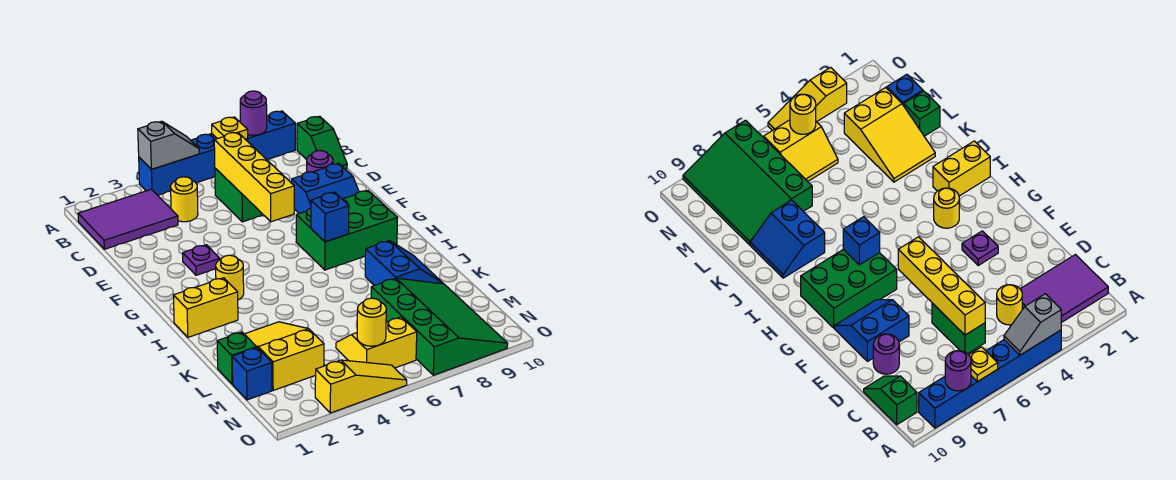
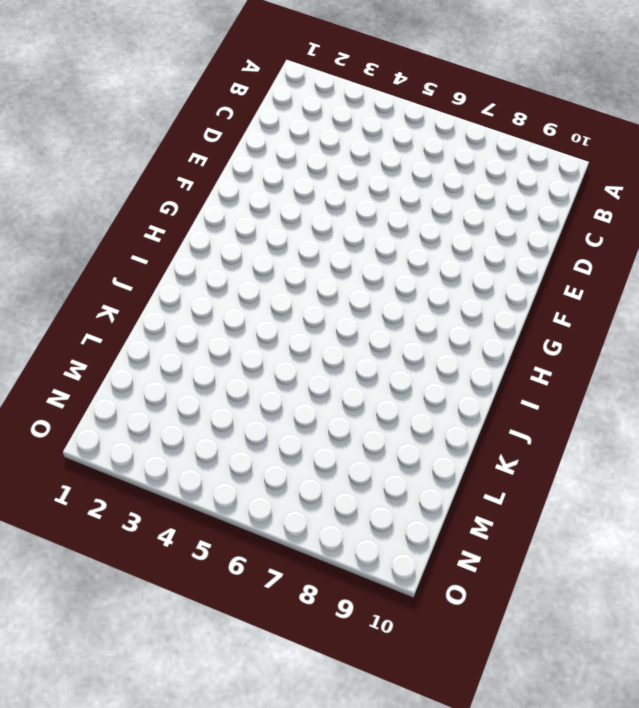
none -> blue brick A4:A9 level 1
none -> purple tile B1:C3 level 1
none -> green slope B10:C10 level 1 top B

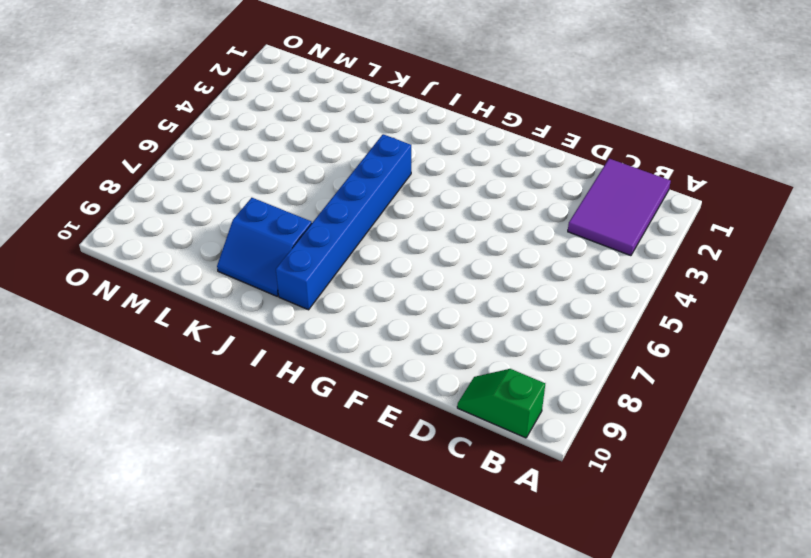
blue brick I4:I9 level 1 -> blue brick A4:A9 level 1
none -> yellow round brick C4 level 1
none -> green brick C6:D6 level 1
none -> purple round brick D9 level 1

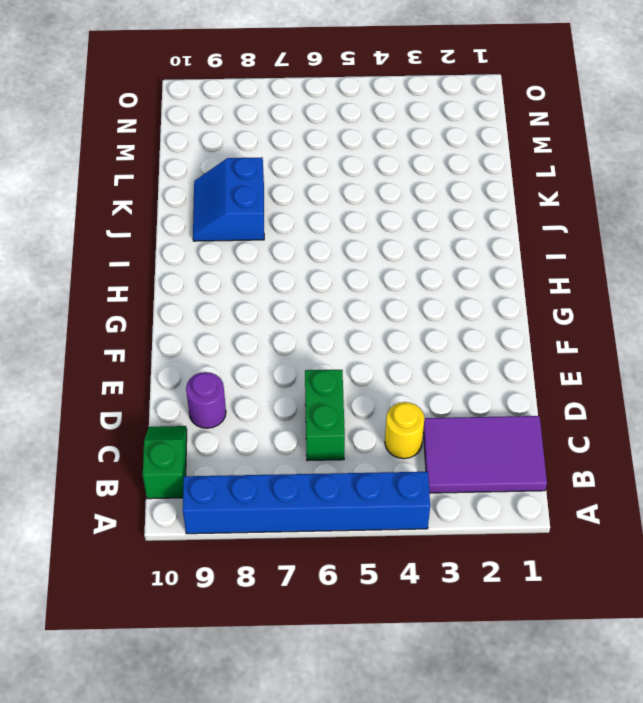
none -> blue slope E8:F9 level 1 top E
none -> purple plate F3 level 1
none -> green brick G7:H9 level 1

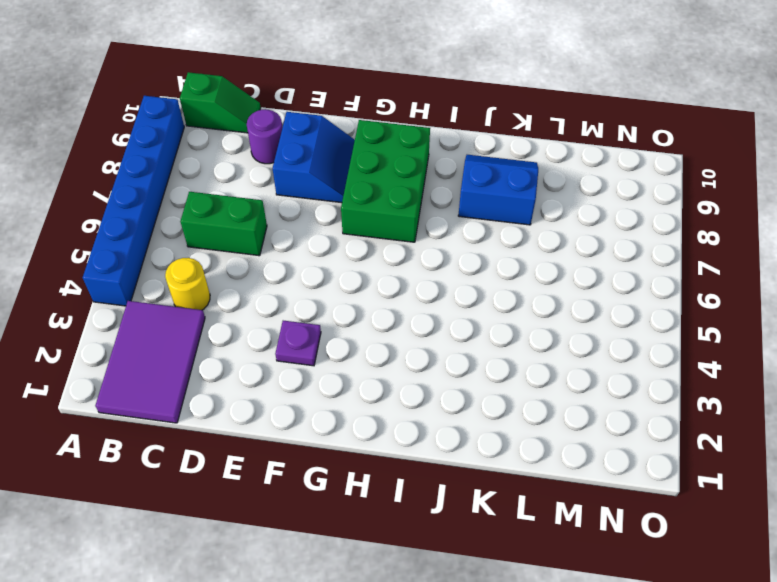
none -> yellow round brick H3 level 1
none -> yellow brick I1:I2 level 1
none -> yellow slope K2:M3 level 1 top M

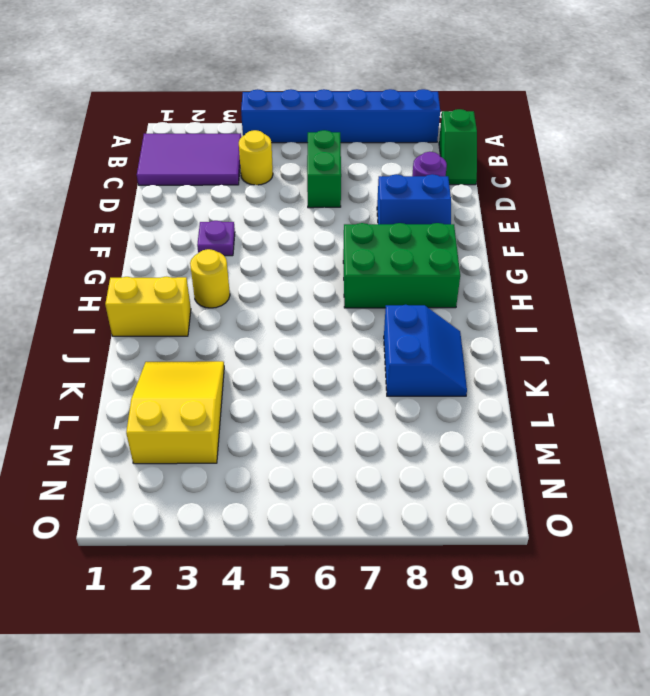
none -> green brick L1 level 1
none -> green slope L7:O9 level 1 top 7
none -> blue brick M1 level 1

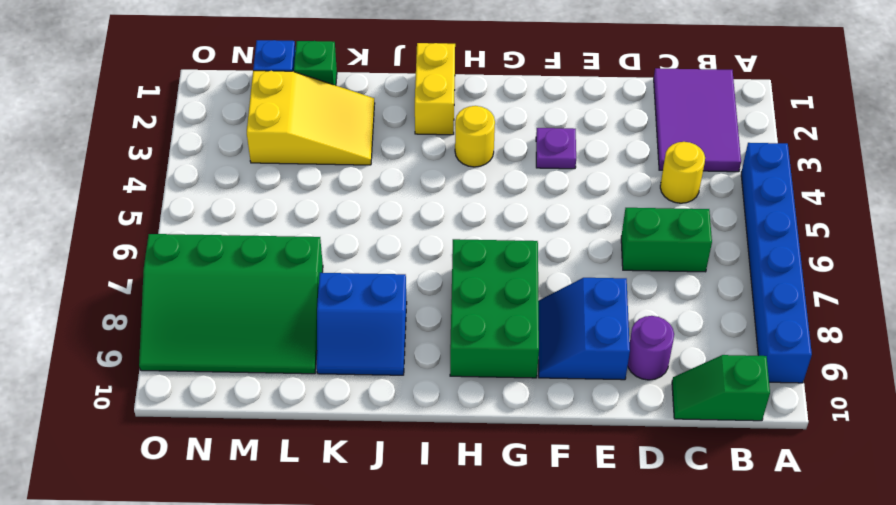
none -> yellow slope M5:N6 level 1 top N
none -> yellow slope O3:O5 level 1 top 3
none -> grey slope A4:A5 level 2 top 4

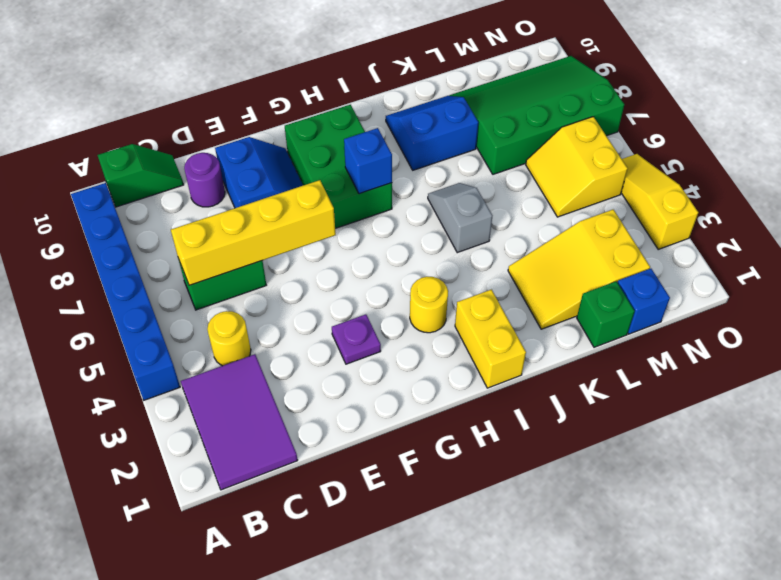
grey slope J5:J6 level 1 top 5 -> grey slope A4:A5 level 2 top 4
none -> yellow plate A7 level 2
none -> purple round brick A8 level 2
none -> yellow round brick N5 level 2

